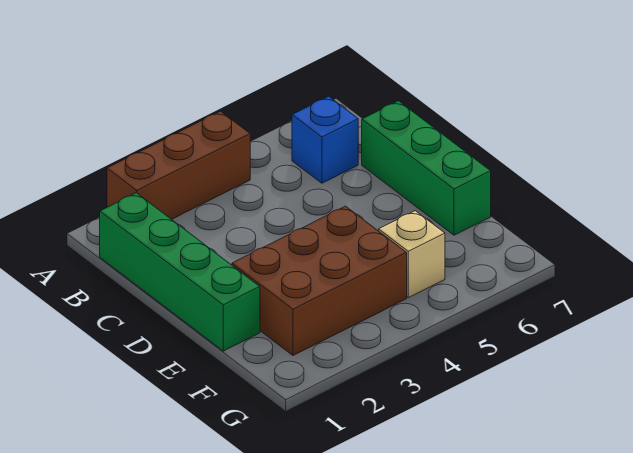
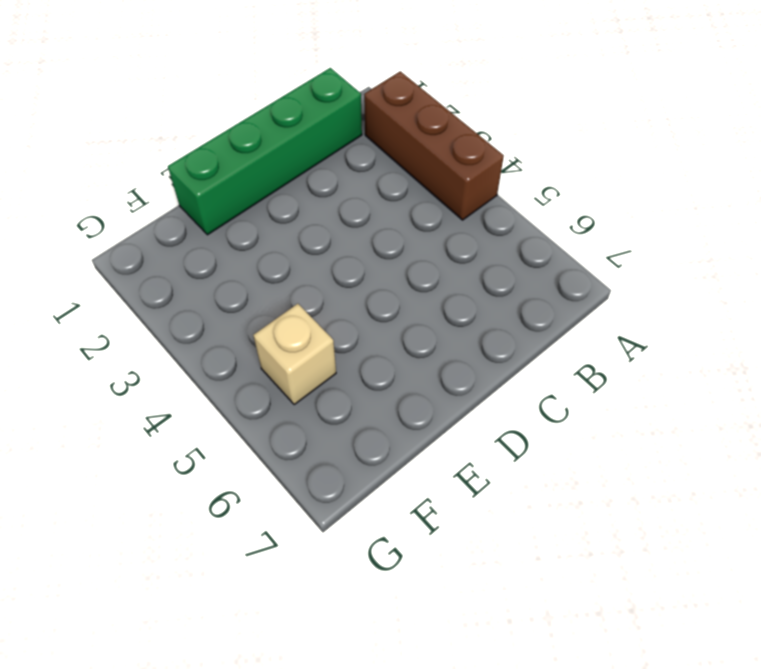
none -> blue brick B6 level 1
none -> green brick C7:E7 level 1

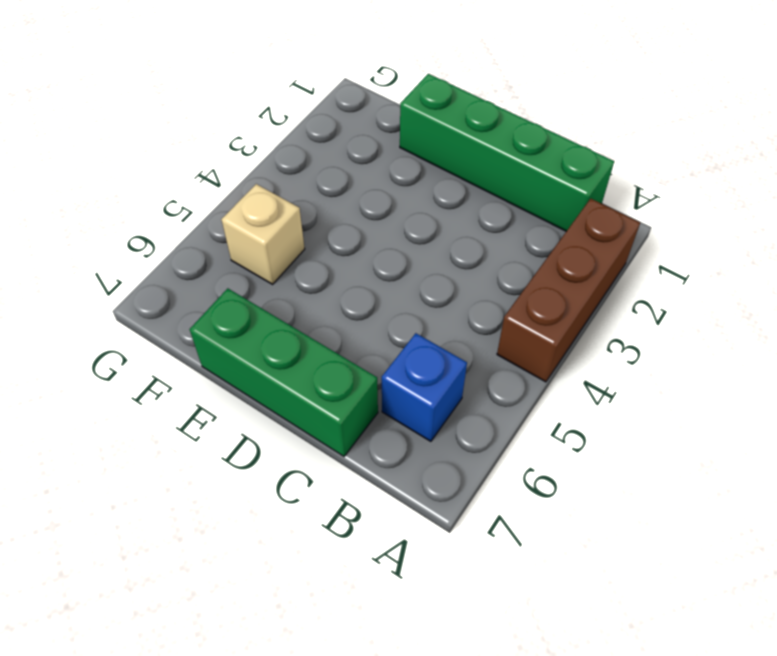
none -> brown brick E2:F4 level 1

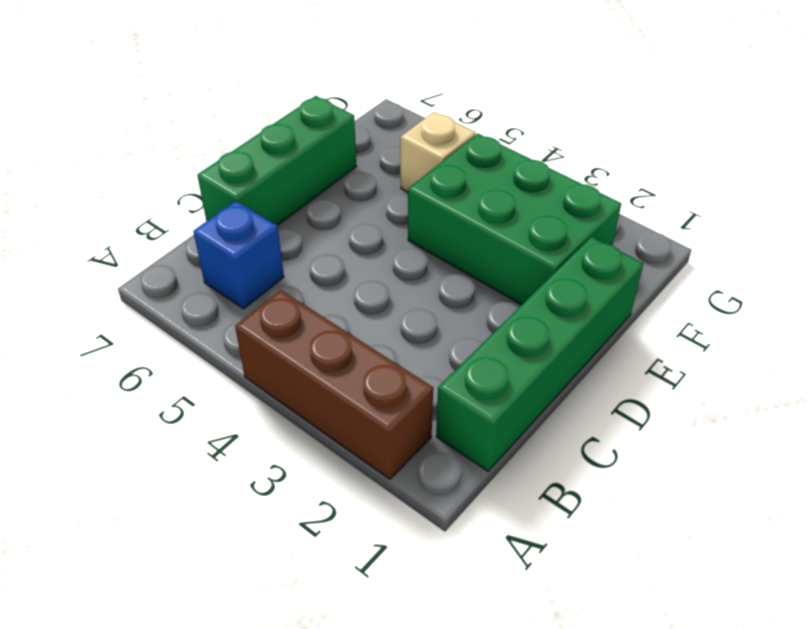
green brick E2:F4 level 1 -> brown brick E2:F4 level 1

